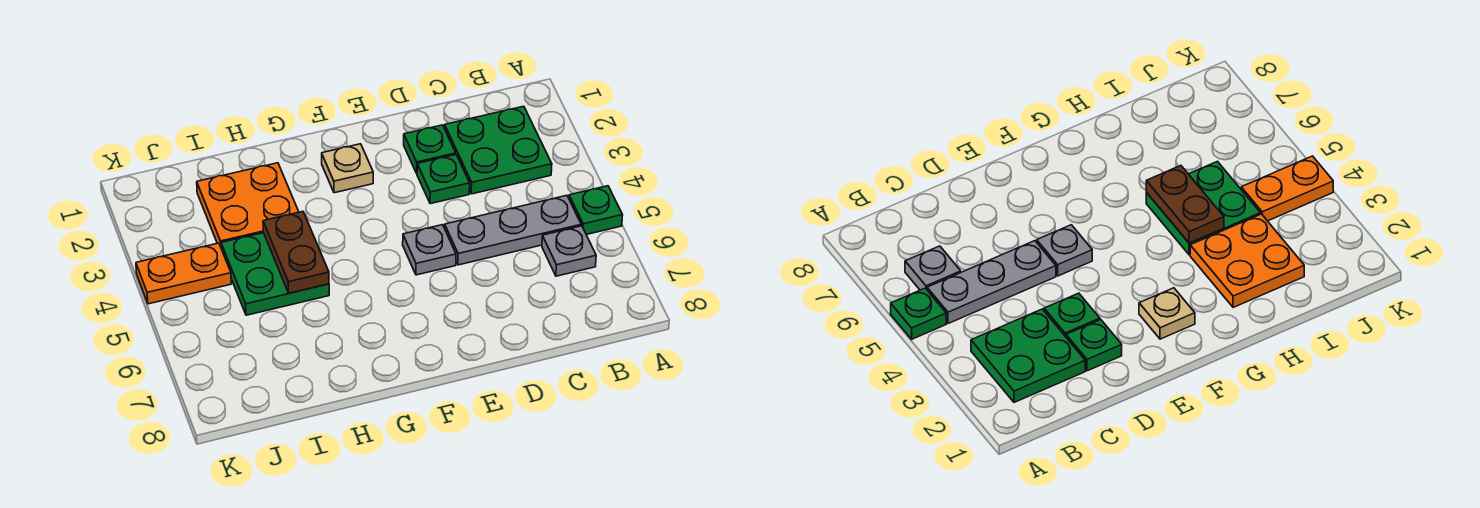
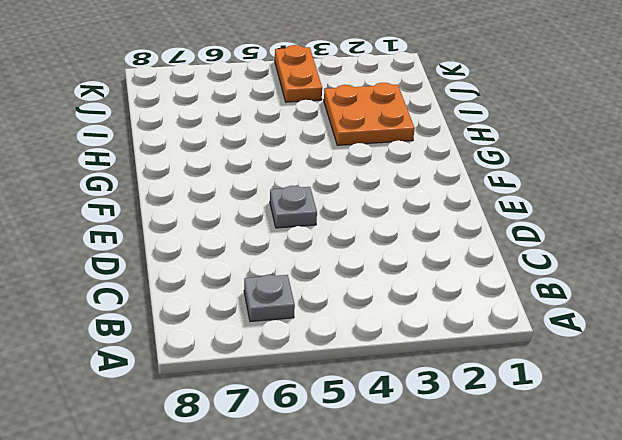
none -> green plate A5 level 1
none -> green plate B2:C3 level 1
none -> grey plate B5:D5 level 1

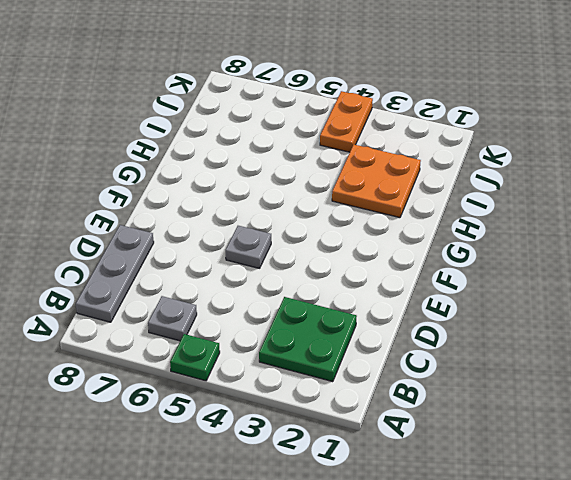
grey plate B8:D8 level 1 -> grey plate B5:D5 level 1
none -> green plate D2 level 1
none -> green plate D3 level 1
none -> tan plate F2 level 1

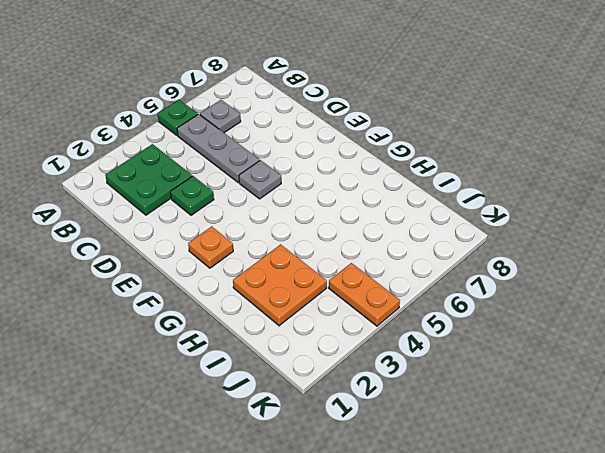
orange plate F2 level 1 -> tan plate F2 level 1
none -> green plate D2 level 1
none -> green plate H4:I5 level 1
none -> brown plate H4:H5 level 2

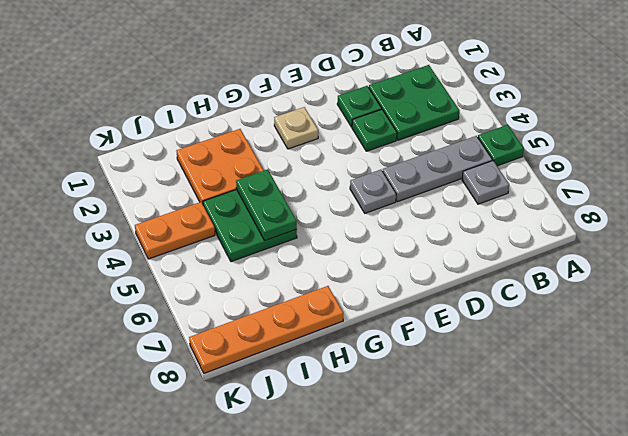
green plate H4:H5 level 2 -> brown plate H4:H5 level 2
orange plate H8:K8 level 1 -> none

